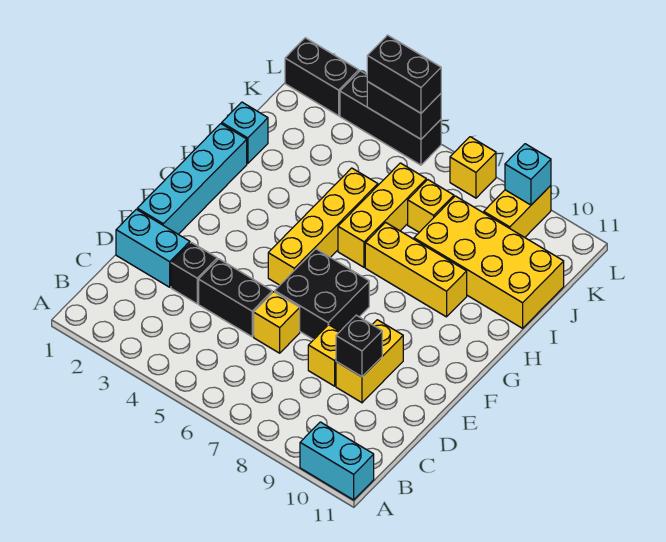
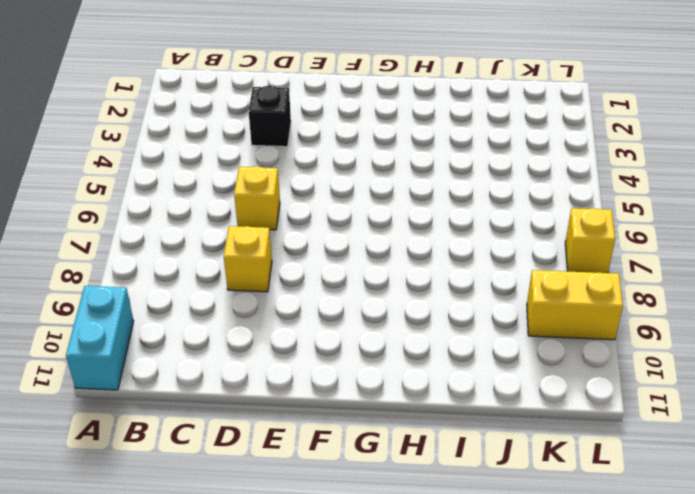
none -> cyan brick D1:D2 level 1
none -> black brick D4:D5 level 1
none -> yellow brick D9:E9 level 1

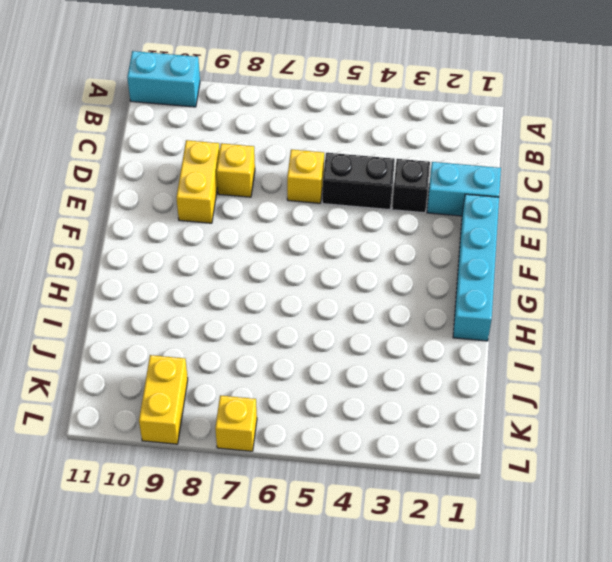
none -> black brick E6:F7 level 1
none -> yellow brick F5:I5 level 1
none -> yellow brick H6:J6 level 1

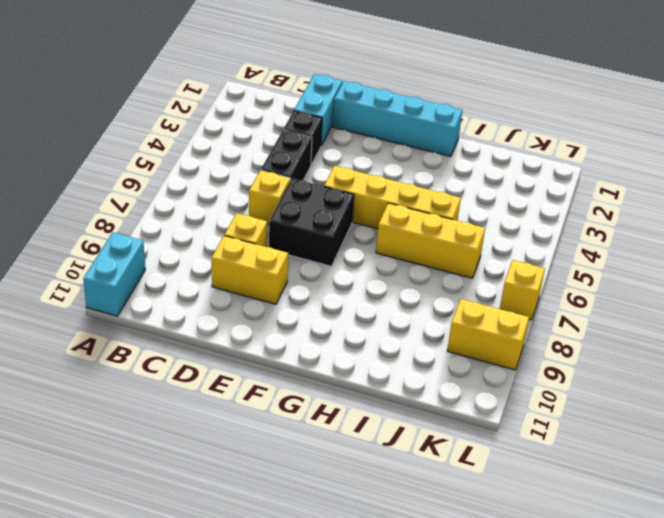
none -> yellow brick H7:H9 level 1
none -> cyan brick I1 level 1
none -> yellow brick I8:J11 level 1

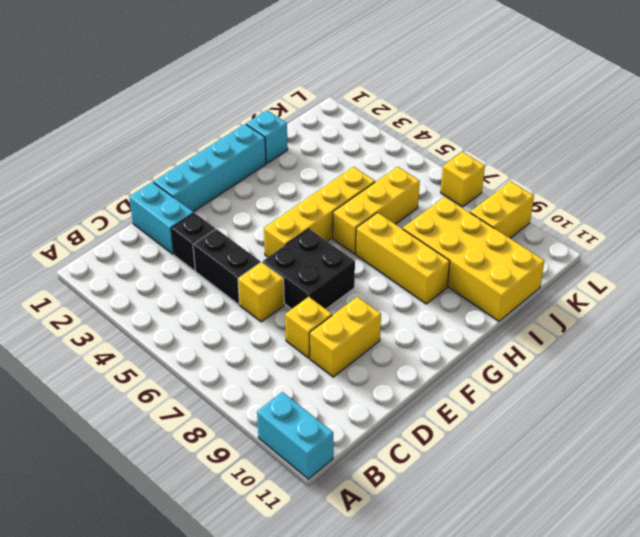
none -> yellow brick J7 level 1
none -> black brick L1:L2 level 1
none -> black brick L3:L5 level 1

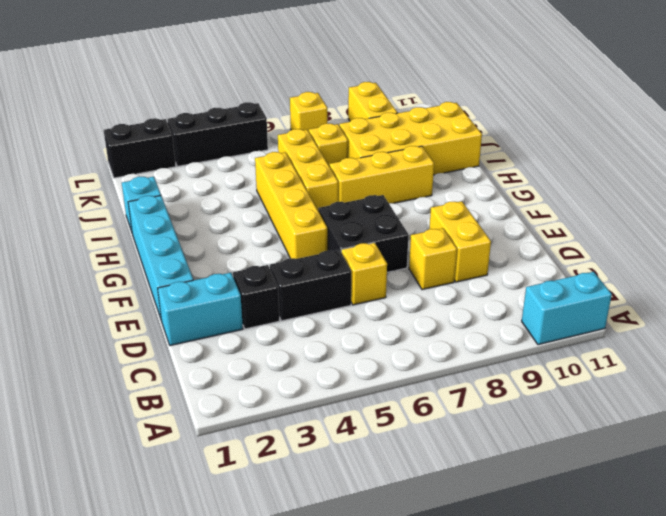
none -> black brick D9 level 2
none -> black brick L4:L5 level 2
none -> cyan brick L9 level 2

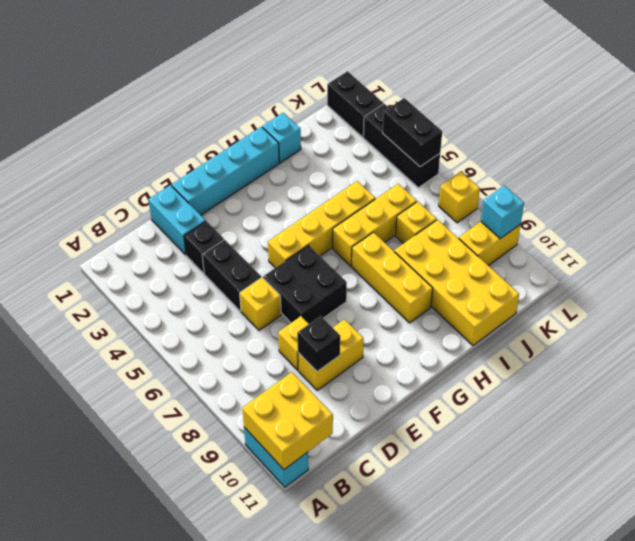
yellow brick A10:B11 level 2 -> none
none -> black brick L4:L5 level 3

